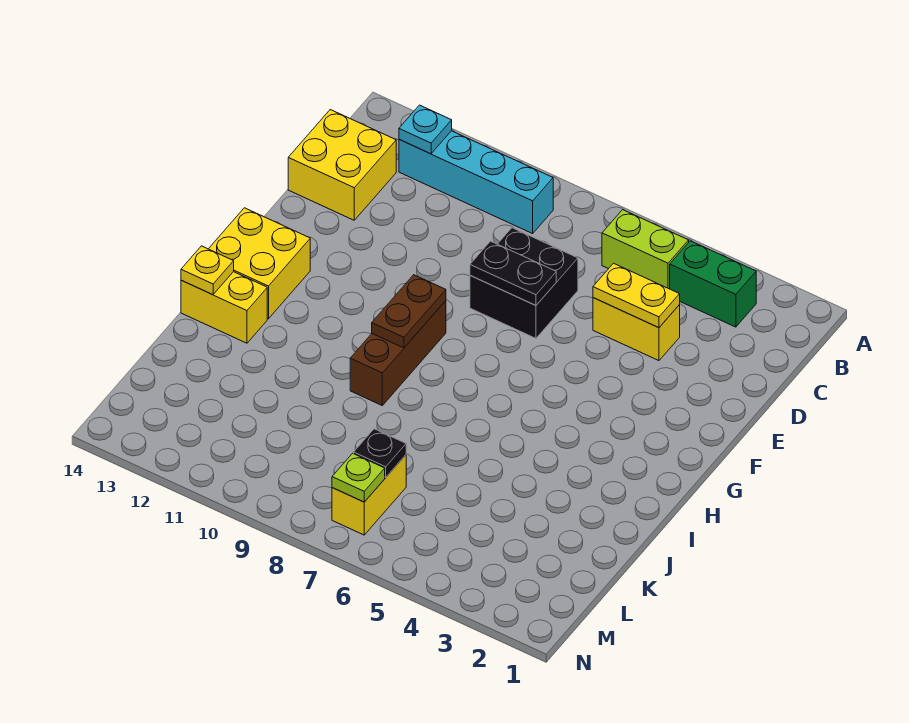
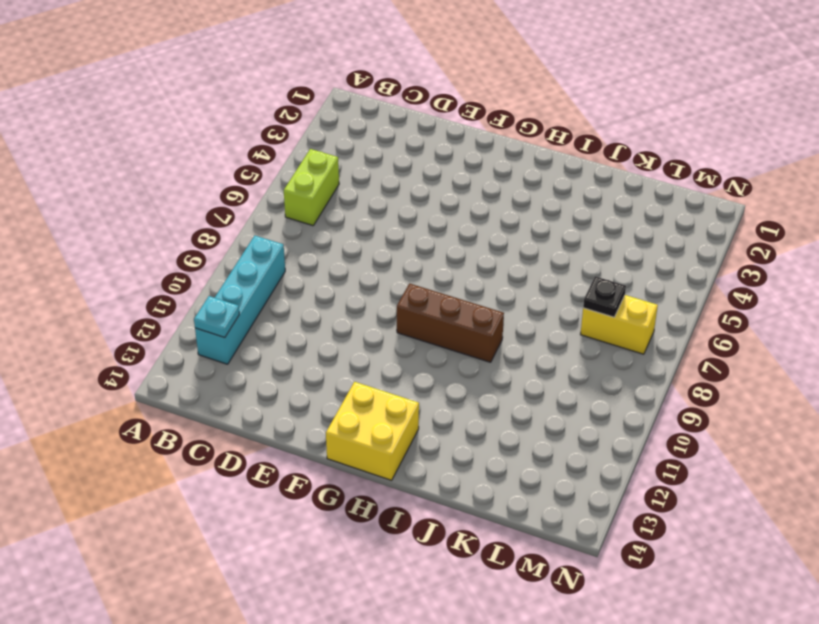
none -> green brick B3:B4 level 1
none -> yellow brick C13:D14 level 1
none -> yellow brick D4:D5 level 1

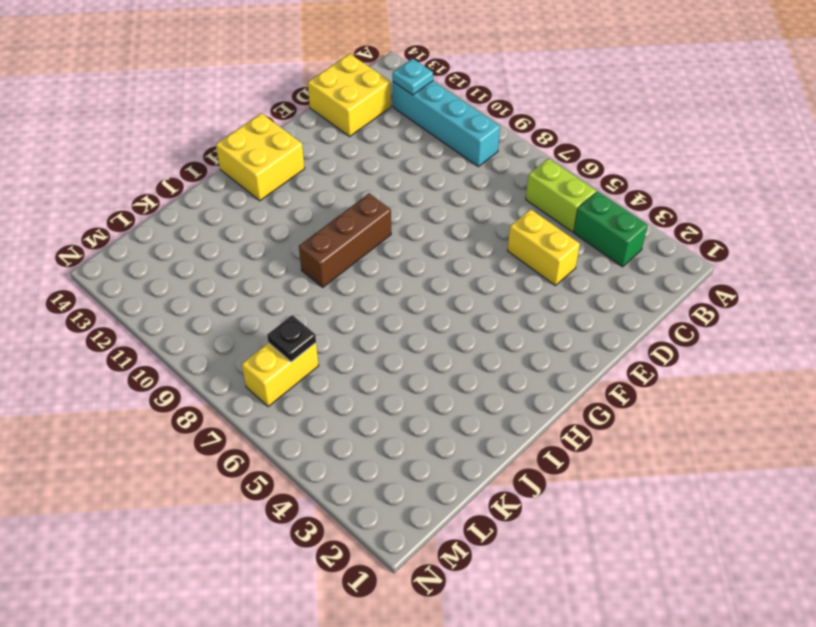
none -> black brick D7:E8 level 1
none -> yellow brick I13:I14 level 1
none -> yellow plate D4:D5 level 2

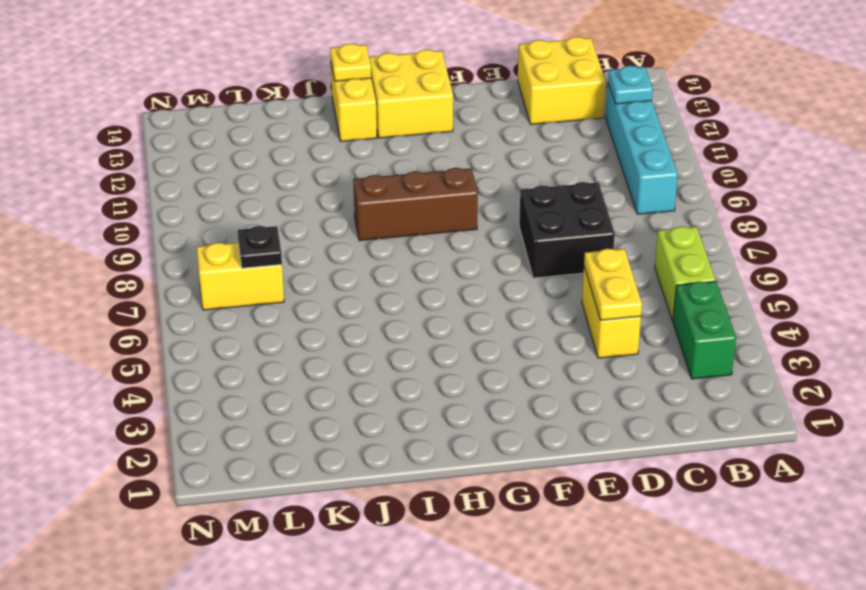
none -> black plate E7:E8 level 2
none -> brown plate G9:H9 level 2
none -> lime plate M7 level 2

